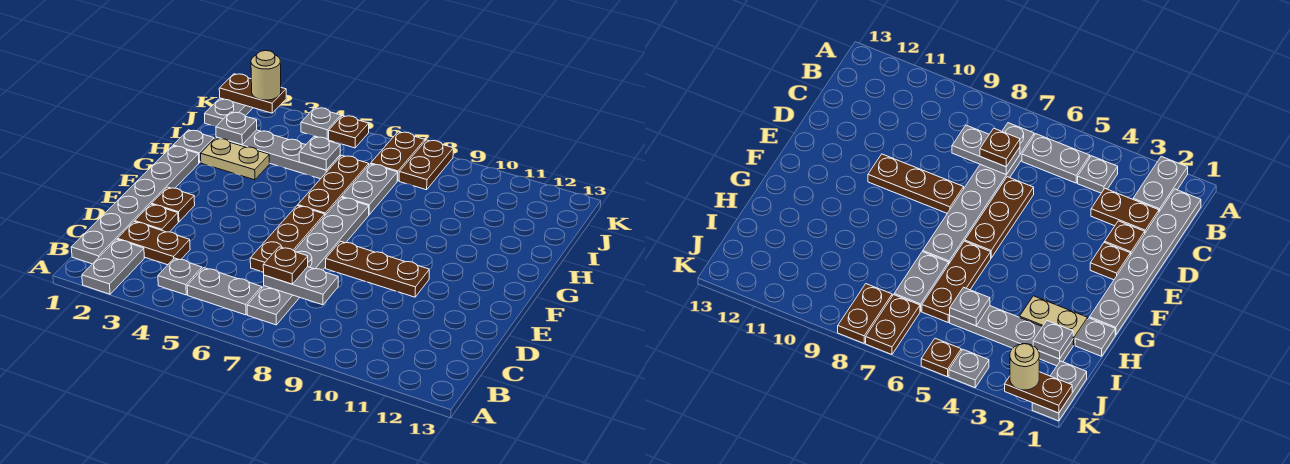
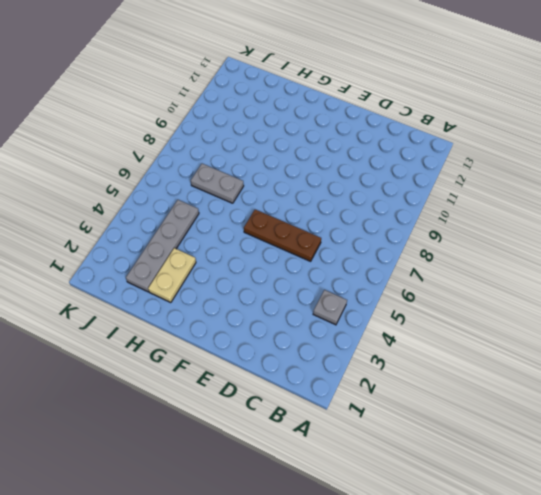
none -> grey plate A2:B2 level 1
none -> grey plate B1:G1 level 1
none -> grey plate B5:B6 level 1

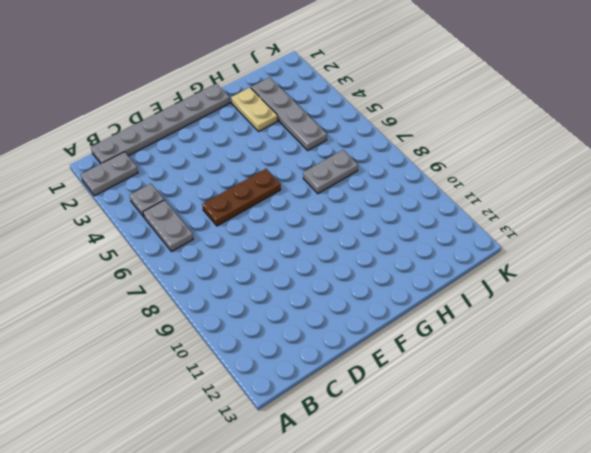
none -> grey plate B7:G7 level 1
none -> brown plate C2:C3 level 1
none -> brown plate D2 level 1

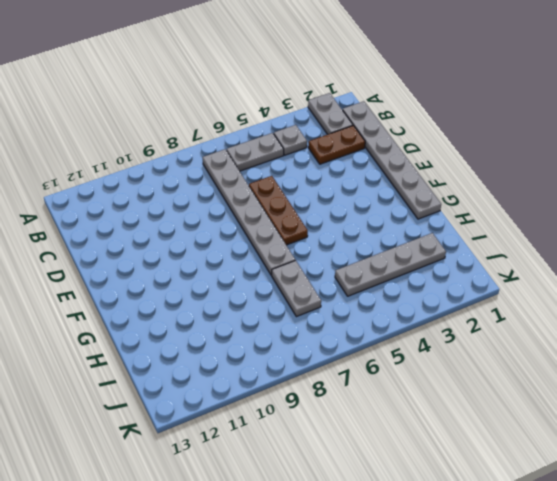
none -> brown plate D2 level 1
none -> brown plate E2 level 1
none -> brown plate E8:E10 level 1

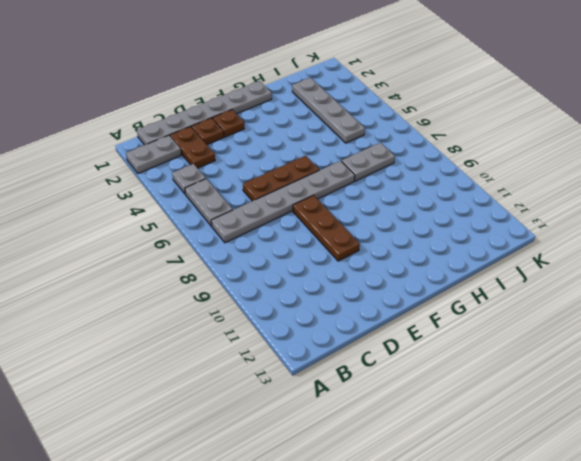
none -> brown plate G6:I6 level 1
none -> grey plate H1 level 1
none -> tan plate H2:H3 level 1

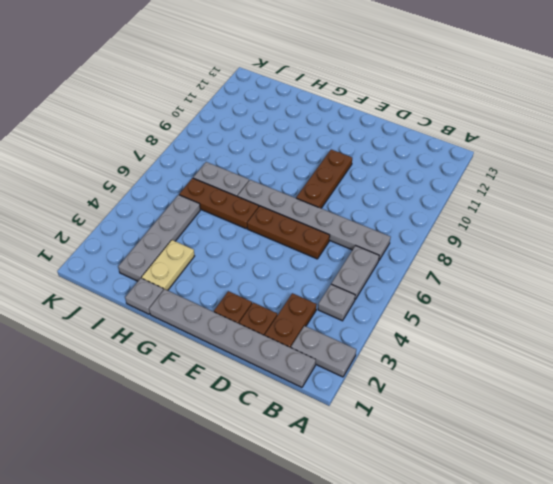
none -> grey plate J1:K1 level 1
none -> brown plate J7:K7 level 1
none -> brown plate J8:K8 level 1

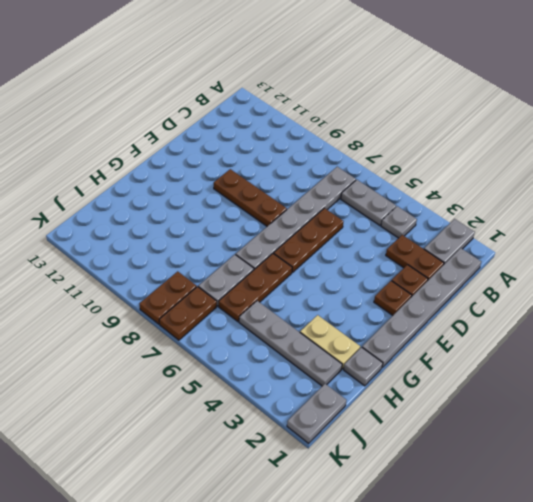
none -> grey plate K4 level 1
none -> brown plate K5 level 1
none -> grey plate C7:C8 level 2

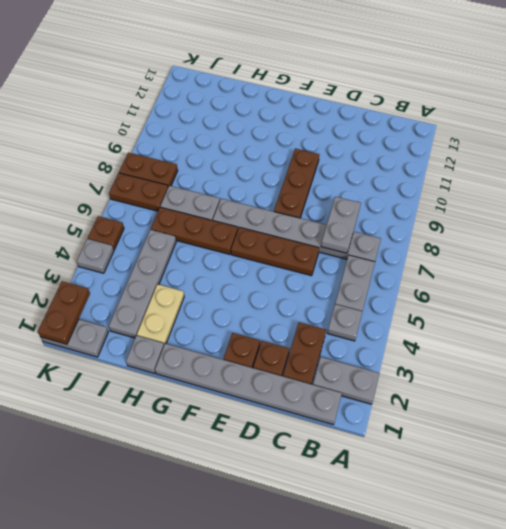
none -> grey plate I2 level 2
none -> grey plate I5 level 2
none -> brown plate C7 level 3

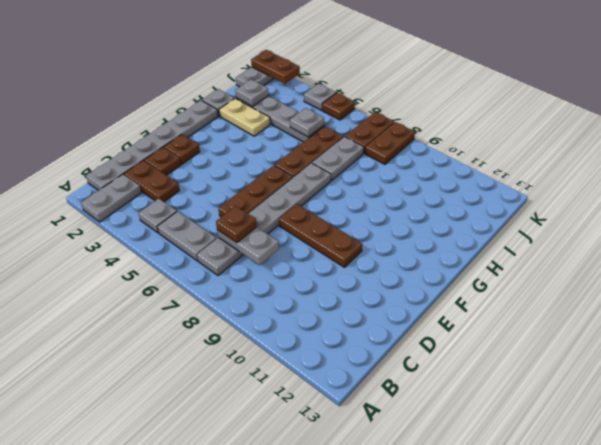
none -> tan round brick K2 level 3

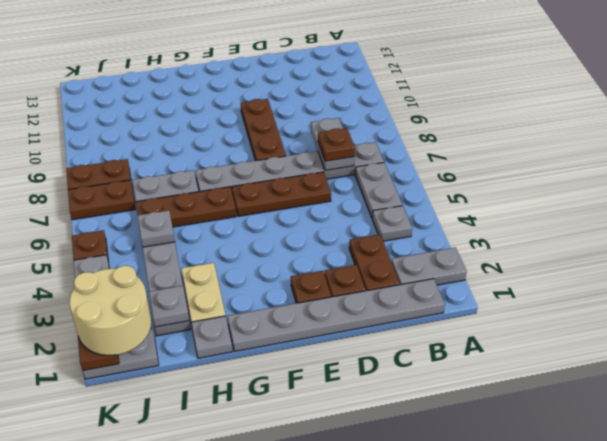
tan round brick J1:K2 level 3 -> tan round brick K2 level 3

